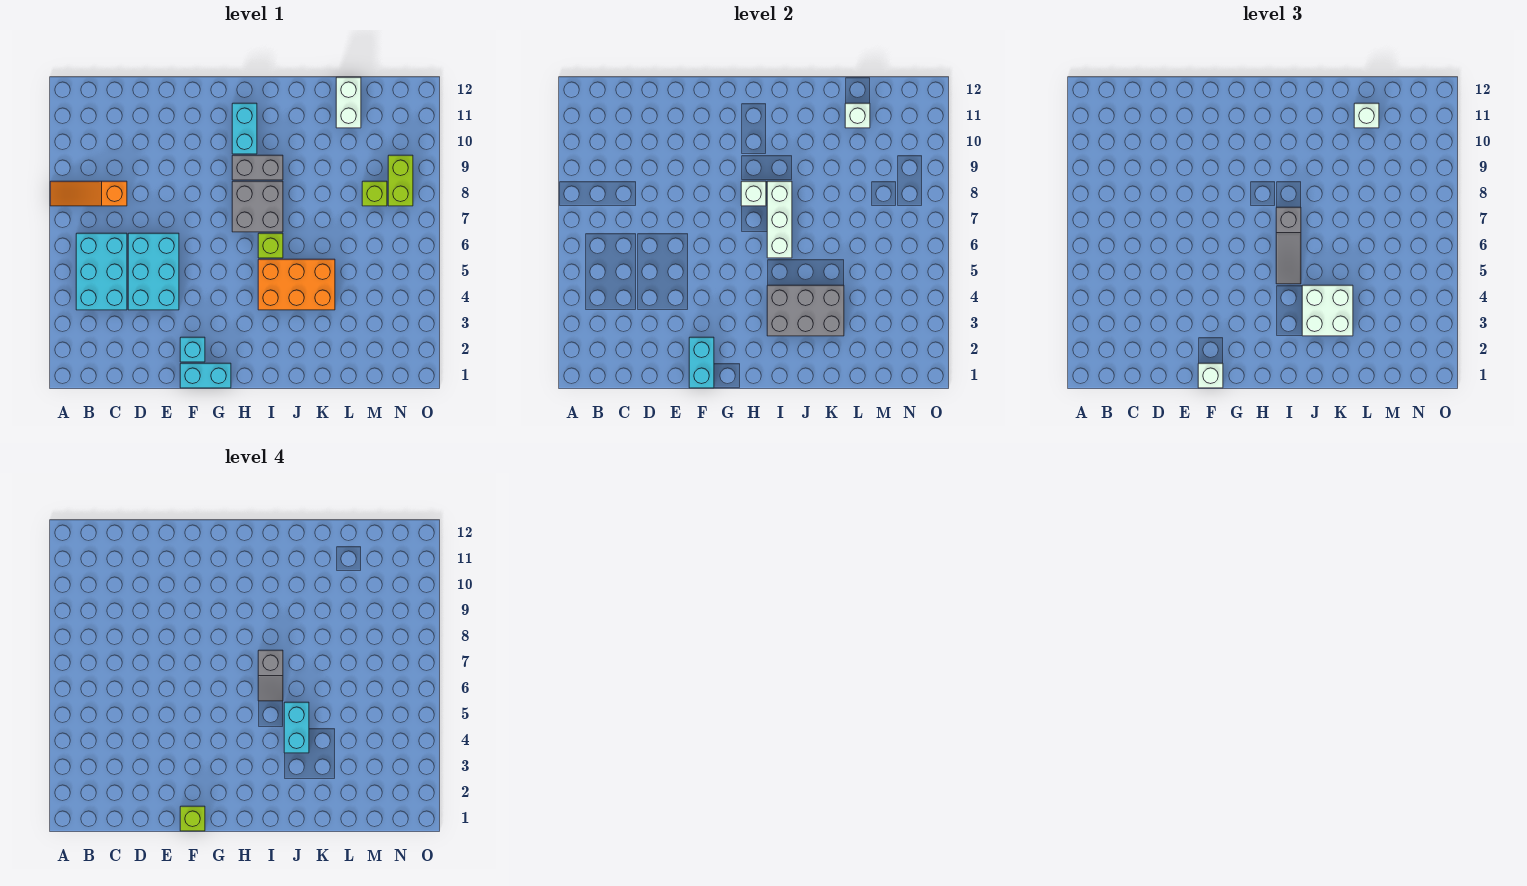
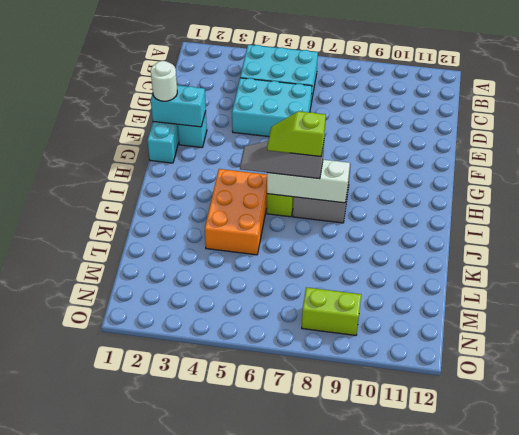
white round brick F1 level 3 -> white brick F1 level 3
lime slope I6:I7 level 4 top 7 -> grey slope I6:I7 level 4 top 7
none -> orange slope A8:C8 level 1 top C
none -> grey brick H9:I9 level 1
none -> cyan brick H10:H11 level 1

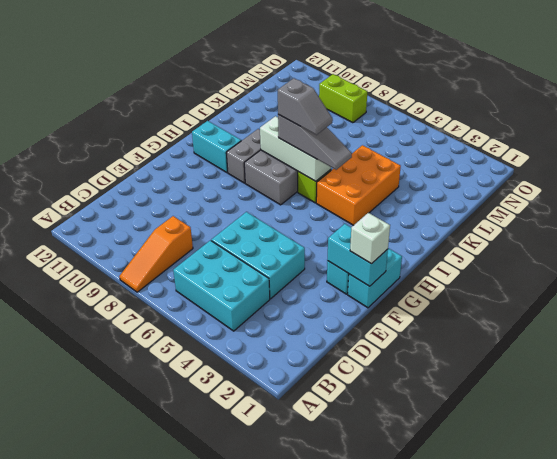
none -> white brick L11:L12 level 1
none -> lime brick M8 level 1
none -> white brick H8 level 2

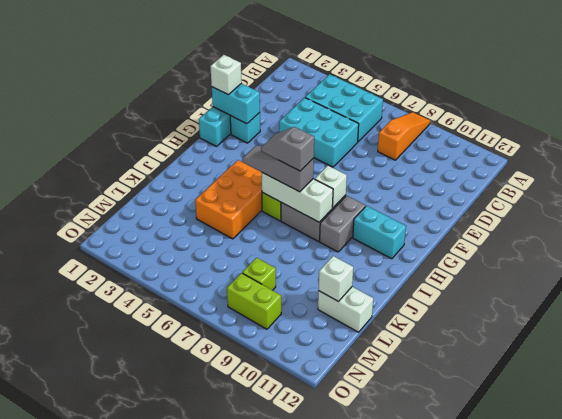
none -> grey brick I3:K4 level 2
none -> white brick J3:K4 level 3
none -> white brick L11 level 3

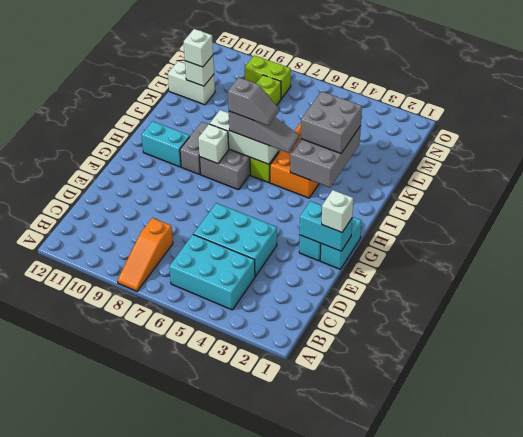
grey brick J3:K4 level 3 -> white brick J3:K4 level 3
none -> lime brick F1 level 4
none -> cyan brick J4:J5 level 4

